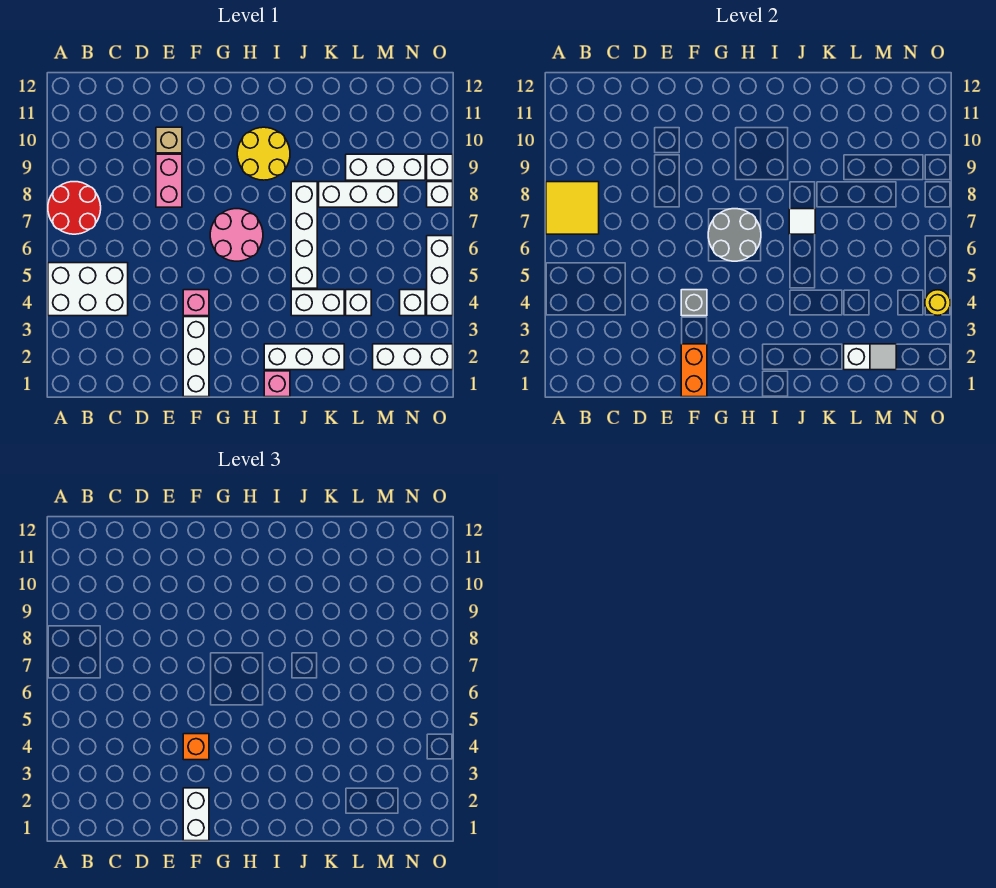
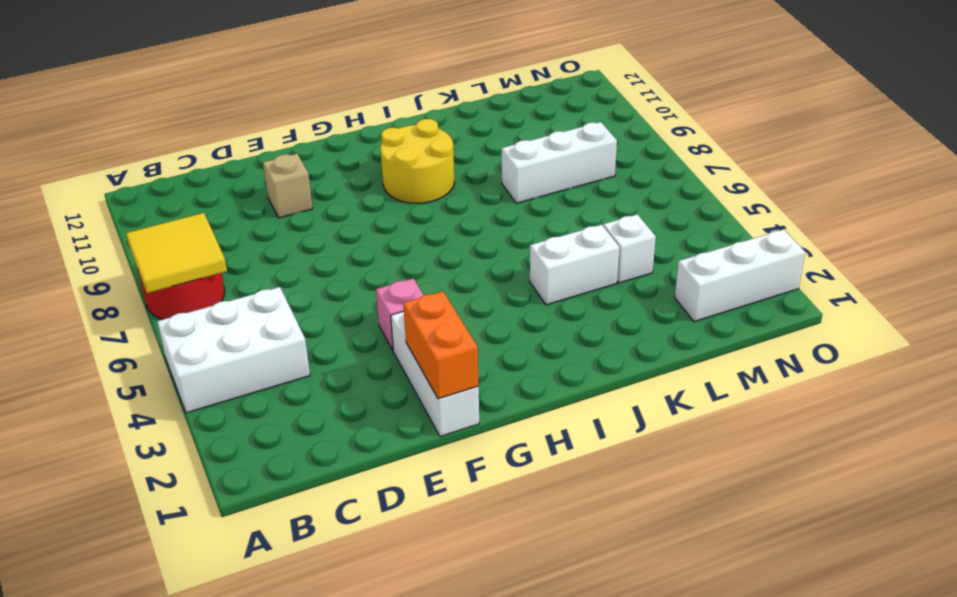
none -> pink brick E8:E9 level 1
none -> pink round brick G6:H7 level 1
none -> pink brick I1 level 1

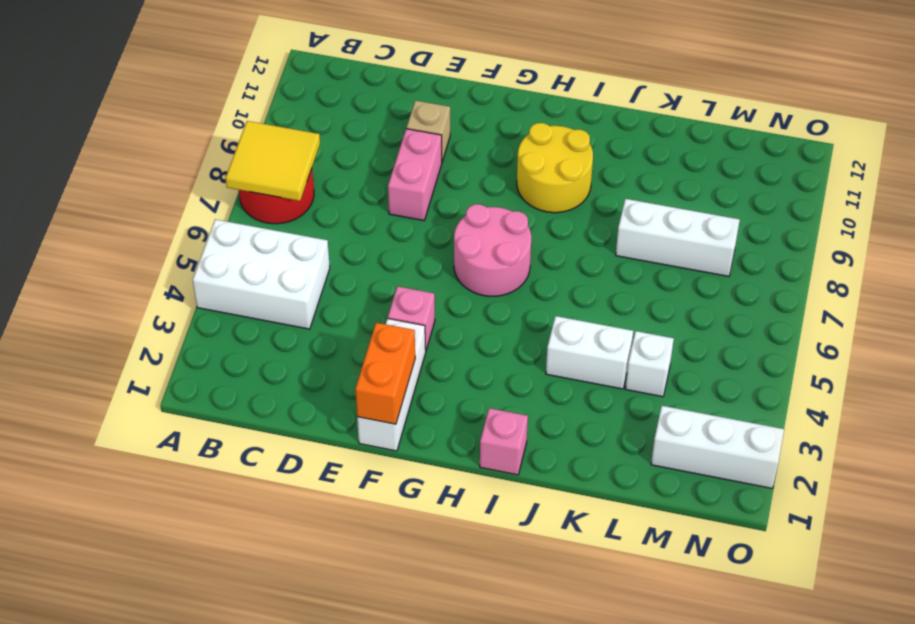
none -> white brick I2:K2 level 1
none -> white brick J5:J8 level 1
none -> white brick L9:N9 level 1

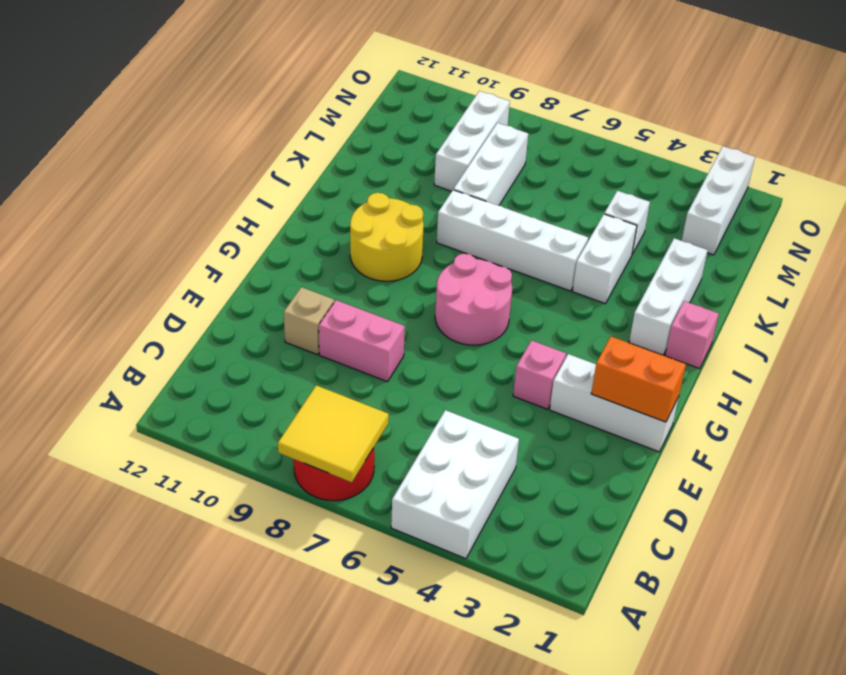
none -> white brick N4 level 1
none -> white brick O4:O6 level 1
none -> white brick O8 level 1

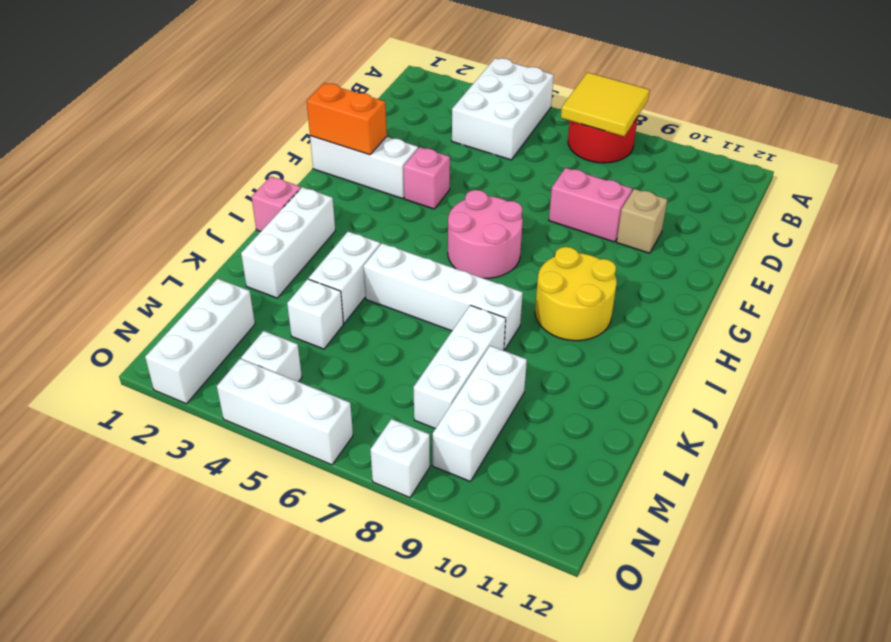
none -> white brick O9 level 1
none -> grey brick F4 level 2
none -> grey round brick G6:H7 level 2

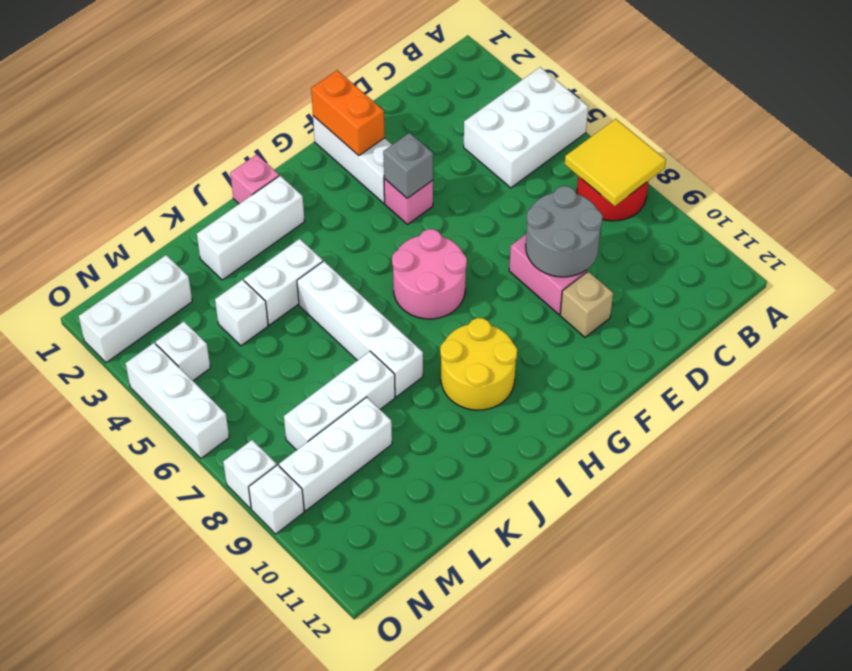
grey round brick D8:E9 level 2 -> grey round brick G6:H7 level 2
none -> white tile J7 level 2
none -> white slope L2:M2 level 2 top L
none -> yellow round brick O4 level 2

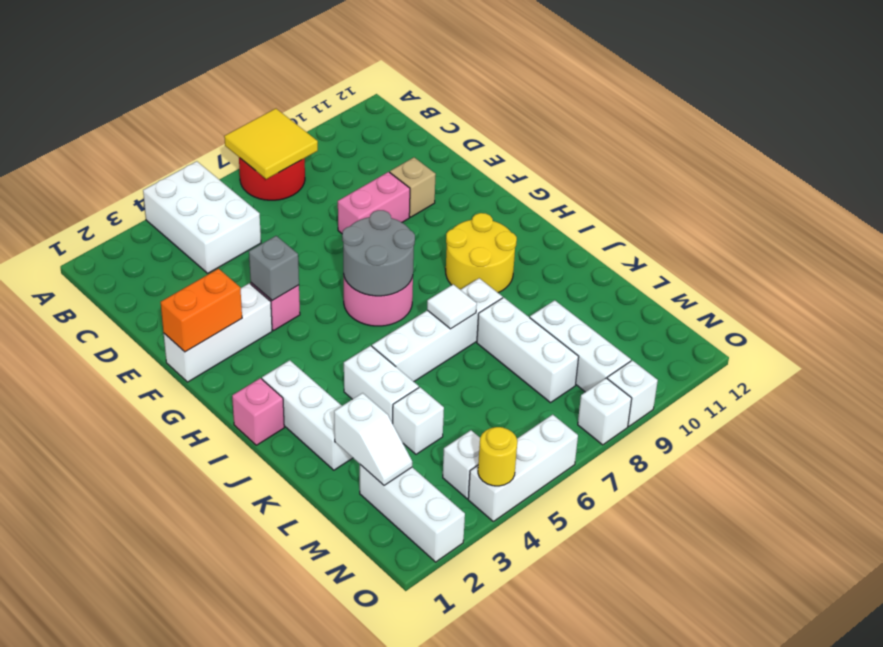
none -> white brick F1:F2 level 3
none -> orange brick F4 level 3

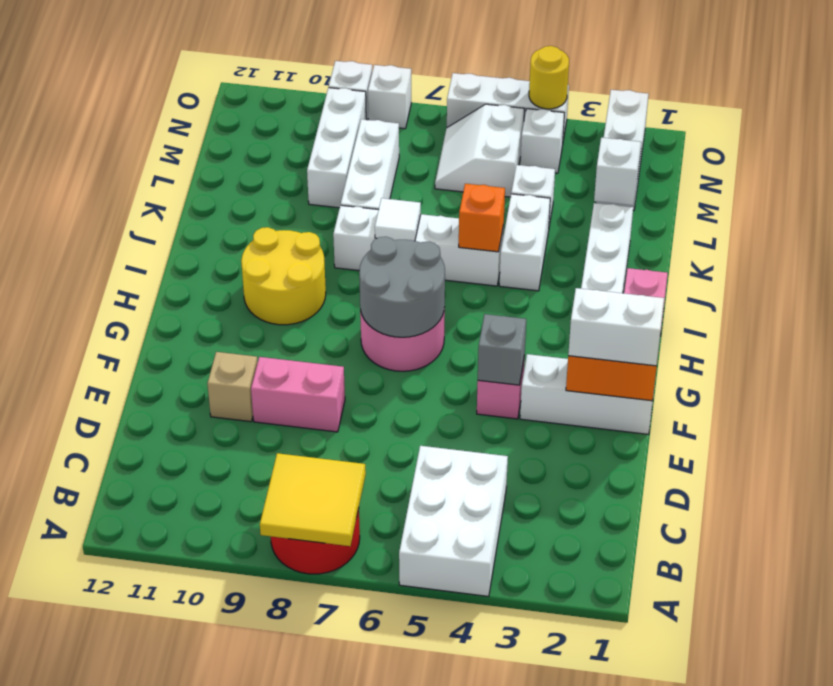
orange brick J5 level 2 -> orange brick F4 level 3
white slope M5:N6 level 1 top 5 -> none

